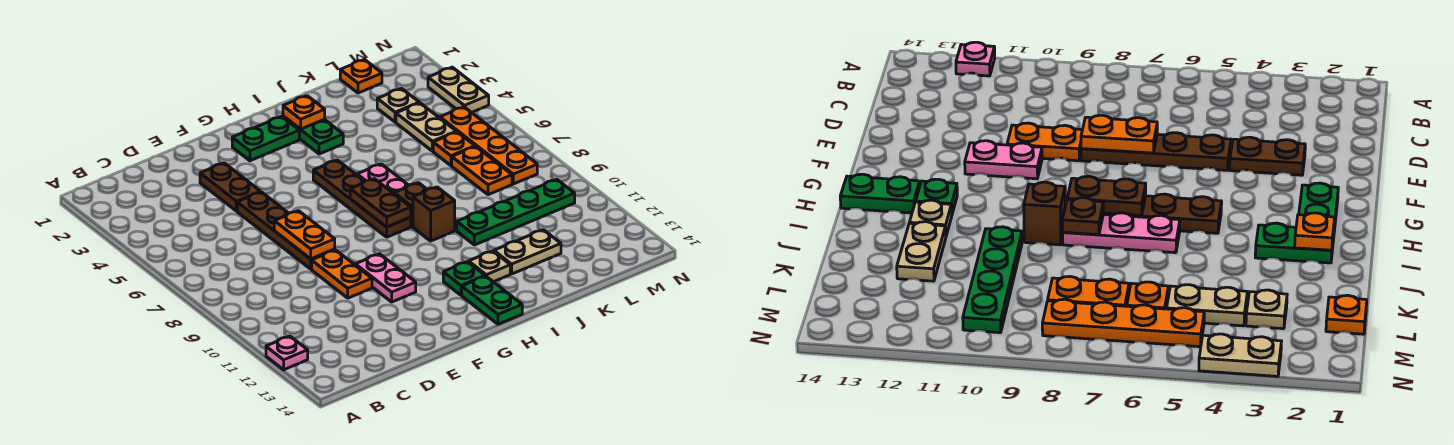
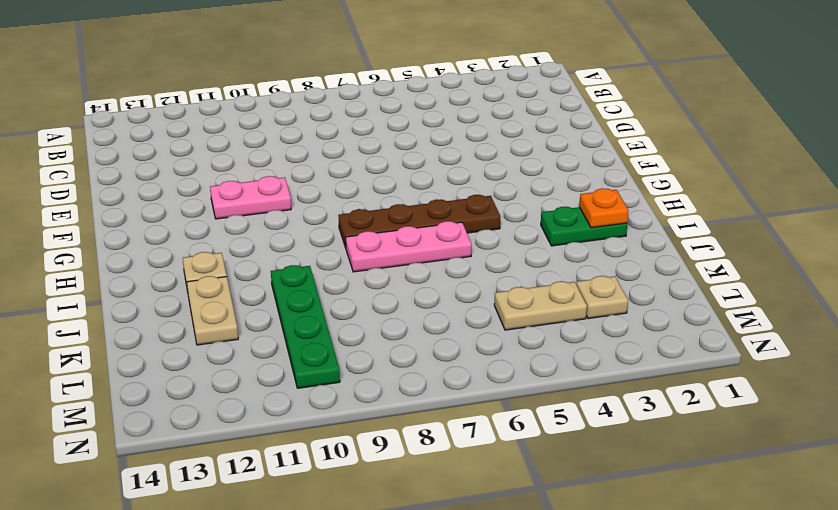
none -> pink plate A12 level 1
none -> brown plate E3:E4 level 1
none -> brown plate E5:E8 level 1

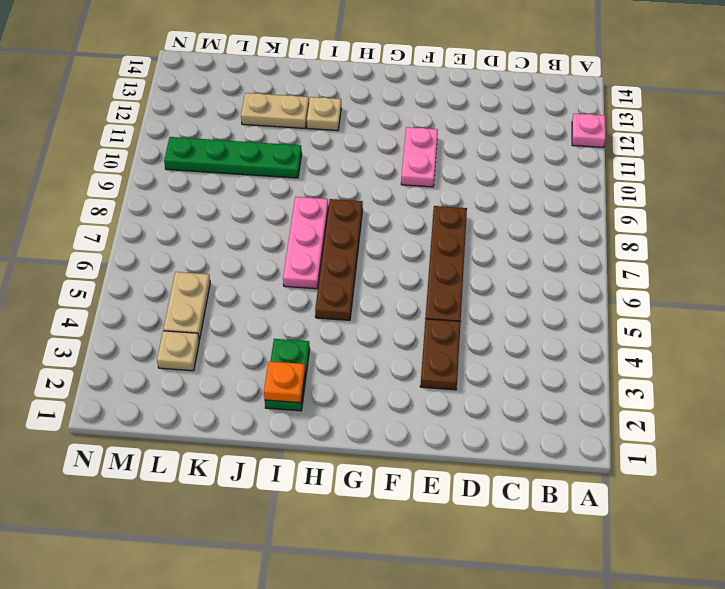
none -> orange plate E9:E10 level 1
none -> green plate G2:H2 level 1
none -> green plate H12 level 1

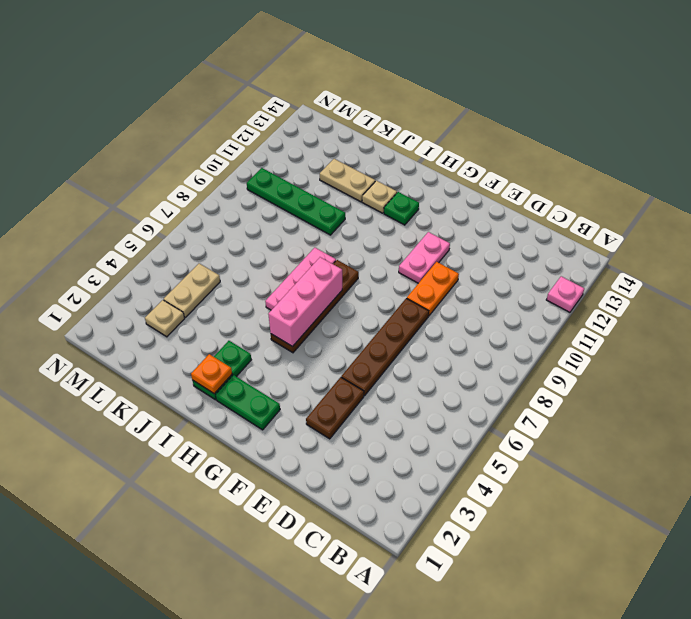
pink brick H5:H7 level 2 -> brown plate H7:H8 level 2
none -> green plate H13:H14 level 1
none -> brown brick I9 level 1
none -> orange plate L1 level 1

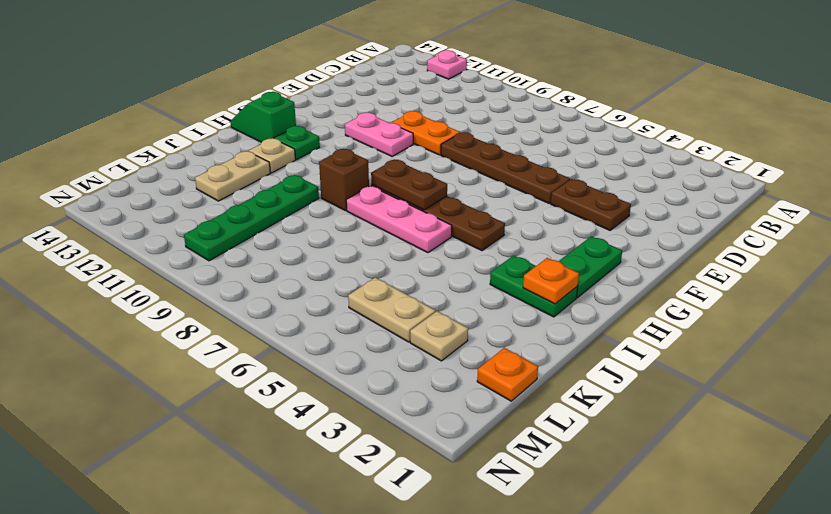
green slope H13:H14 level 1 top 13 -> green plate H13:H14 level 1
none -> orange plate L6 level 1
none -> orange plate L7:L8 level 1
none -> orange plate M5:M8 level 1

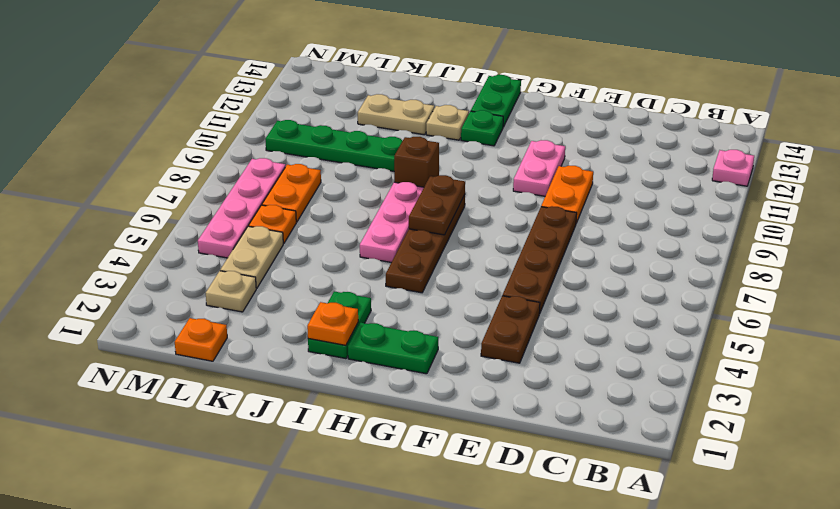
pink plate M5:M8 level 1 -> orange plate M5:M8 level 1
none -> tan plate N3:N4 level 1
none -> orange plate E7:E8 level 2
none -> brown plate I8 level 2

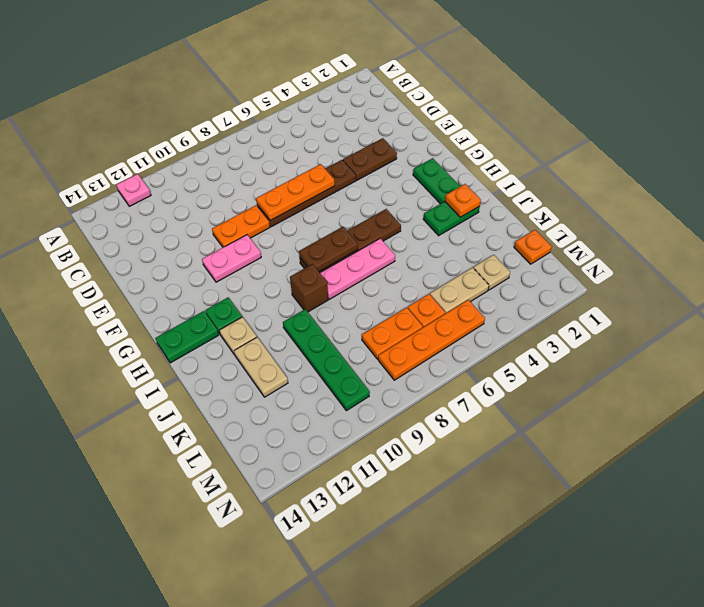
orange plate E6:E8 level 2 -> orange plate E7:E8 level 2
none -> tan plate N3:N4 level 1
none -> brown plate I8 level 2

